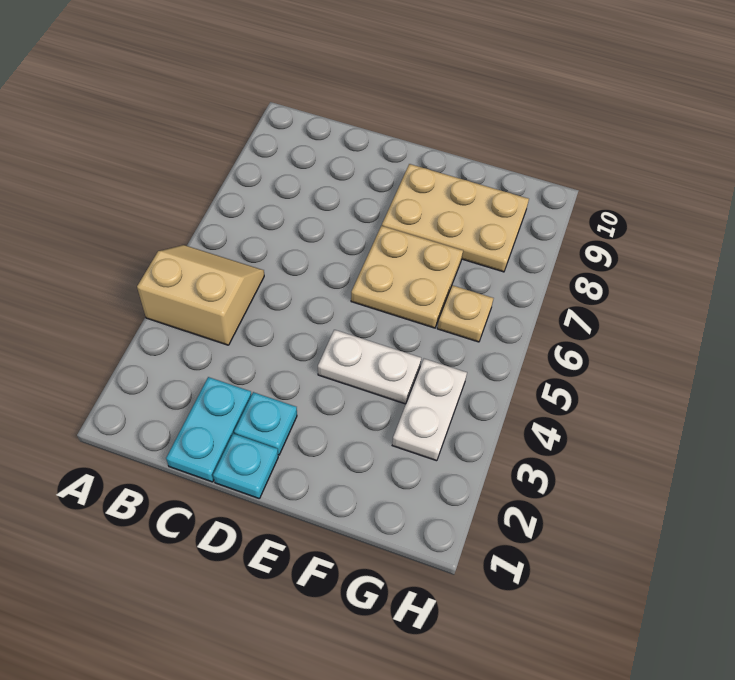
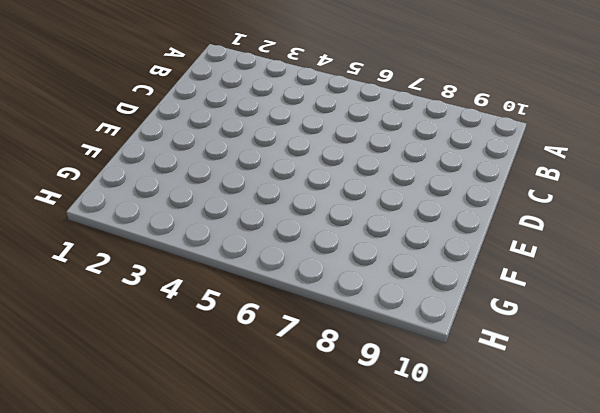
none -> tan slope A4:B5 level 1 top 4
none -> cyan plate C1:C2 level 1

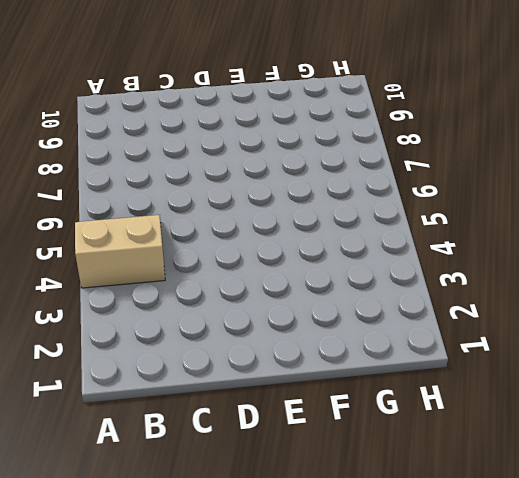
none -> cyan plate C1:C2 level 1
none -> cyan plate D1 level 1

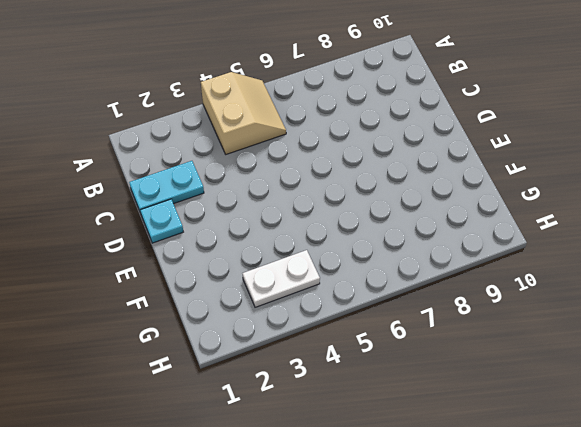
none -> cyan plate D2 level 1
none -> white plate E4:F4 level 1

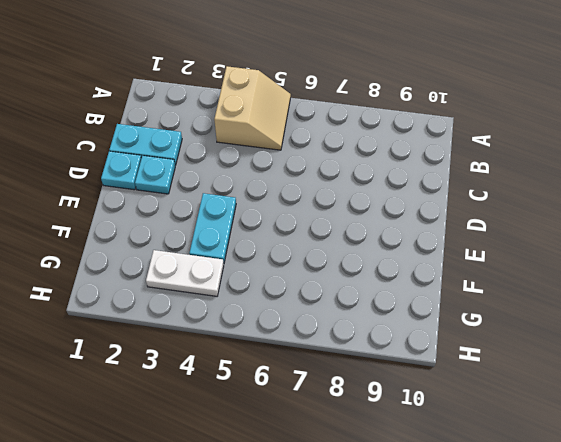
cyan plate E4:F4 level 1 -> white plate E4:F4 level 1
none -> tan plate E6:F7 level 1
none -> tan plate E8:G9 level 1

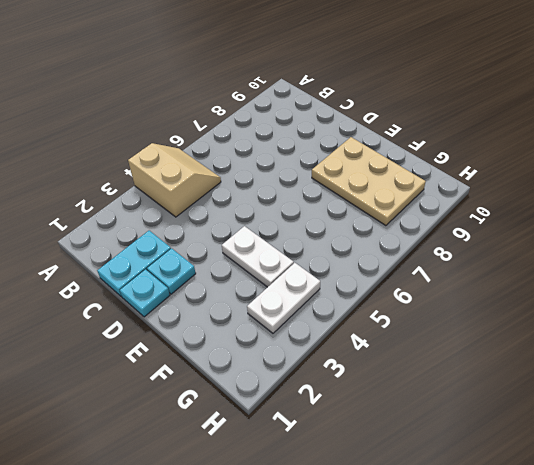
none -> tan plate E6:F7 level 1
none -> tan plate G6 level 1

